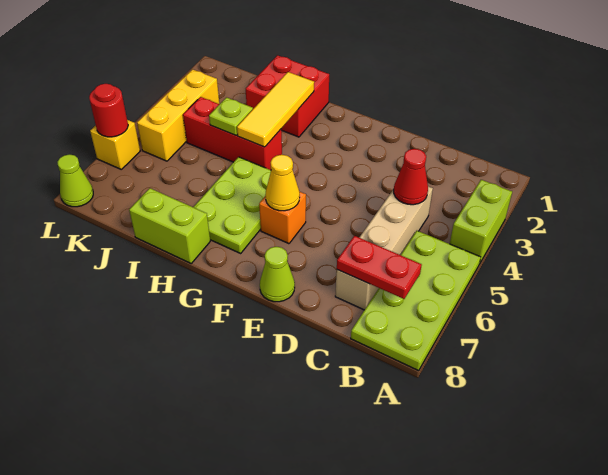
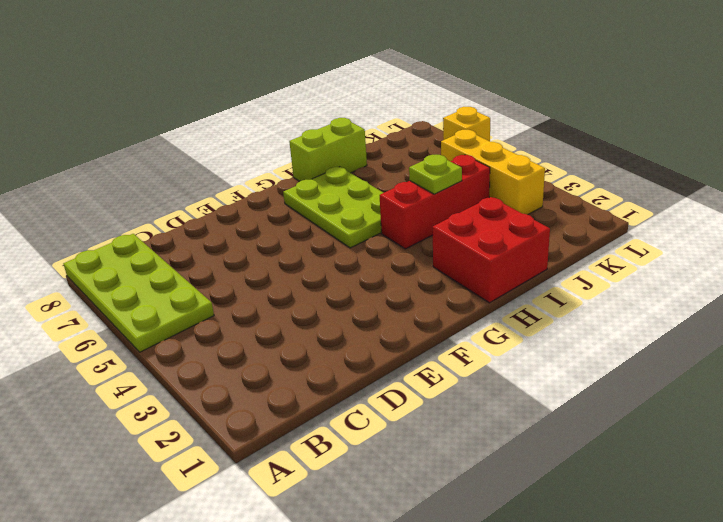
none -> lime brick A3:A4 level 1
none -> tan brick C4:C7 level 1
none -> lime cone E8 level 1

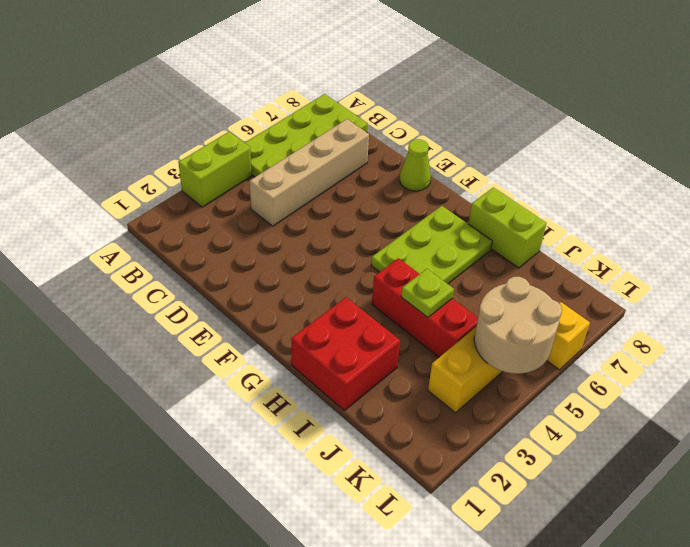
tan round brick K4:L5 level 2 -> none
none -> orange brick F6 level 1
none -> lime cone L8 level 1
none -> red plate B7:C7 level 2

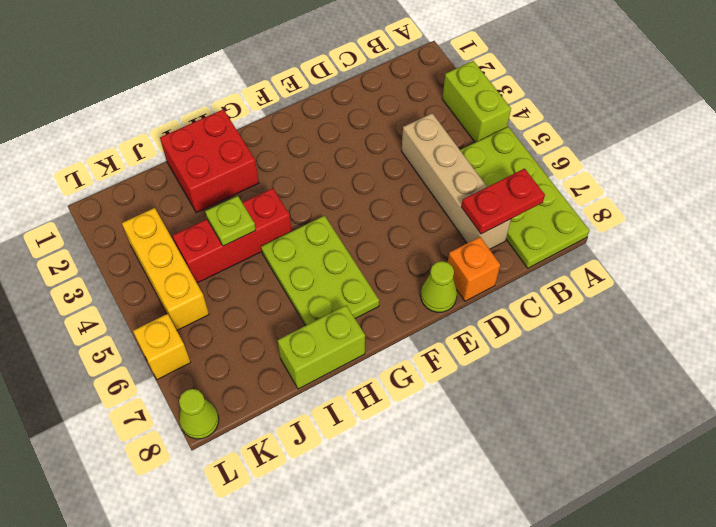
orange brick D8 level 1 -> orange brick F6 level 1
none -> red cone C4 level 2
none -> yellow cone F6 level 2
none -> yellow tile H2:H4 level 2

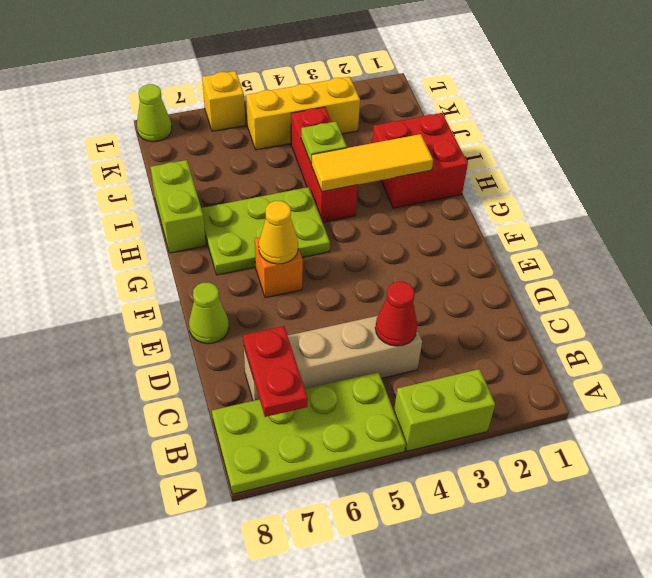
none -> red round brick L6 level 2

